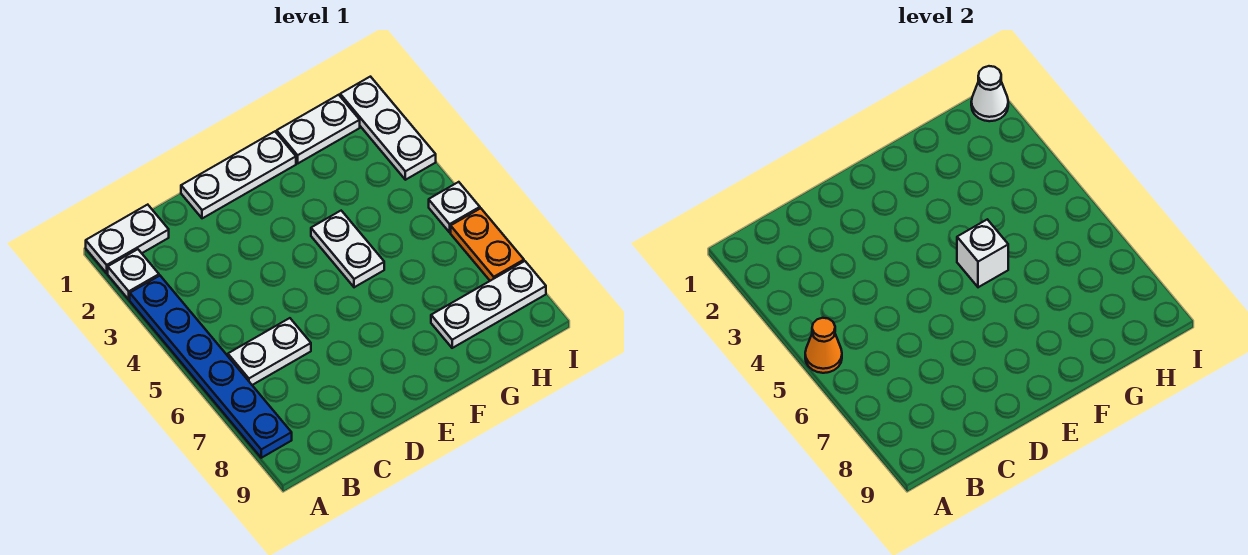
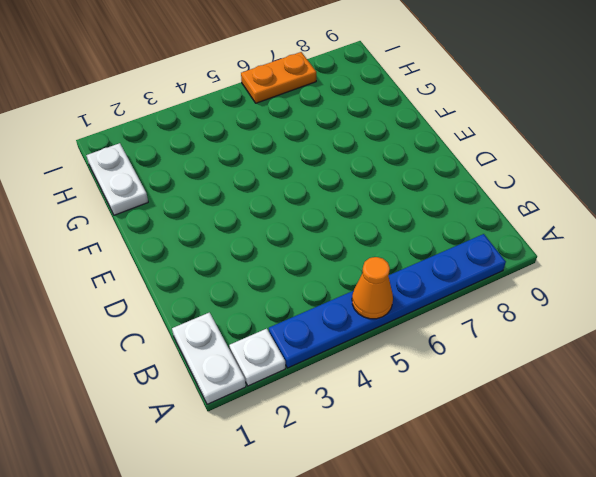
none -> white plate B6:C6 level 1
none -> white plate D1:F1 level 1
none -> white plate F4:F5 level 1

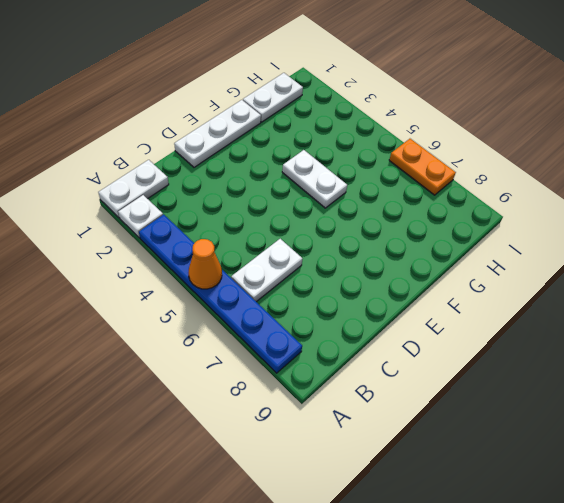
none -> white plate G8:I8 level 1
none -> white plate I1:I3 level 1
none -> white plate I5 level 1

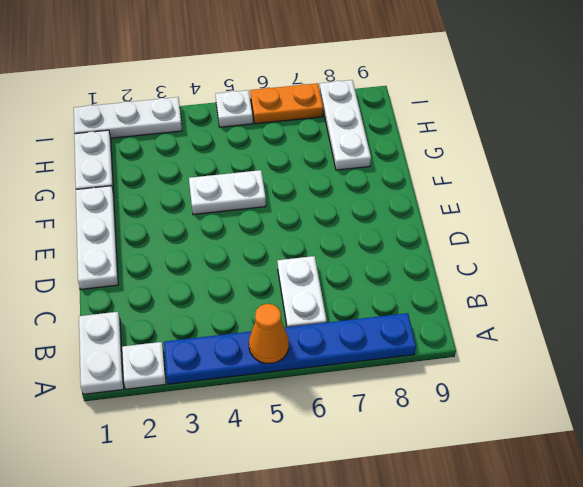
none -> white brick F5 level 2
none -> white cone I1 level 2

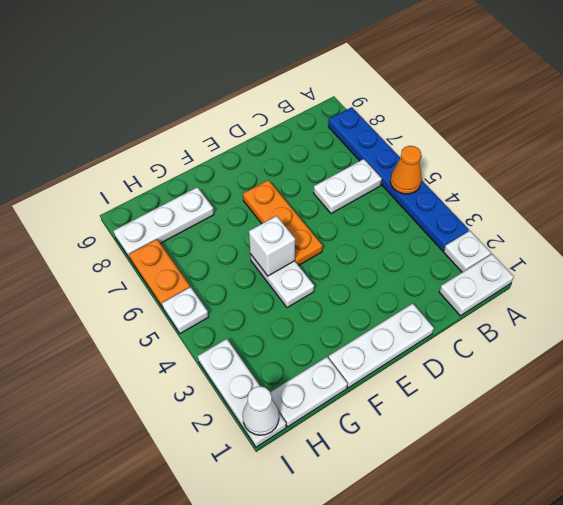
orange plate E5:E7 level 1 -> none

